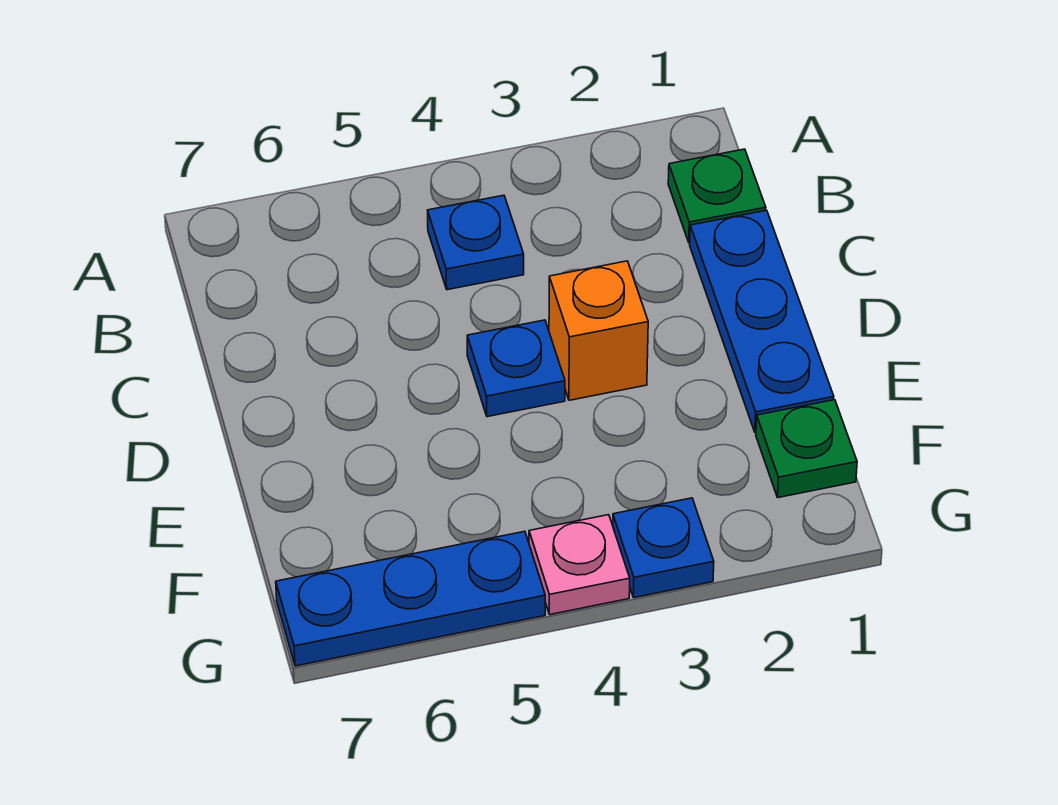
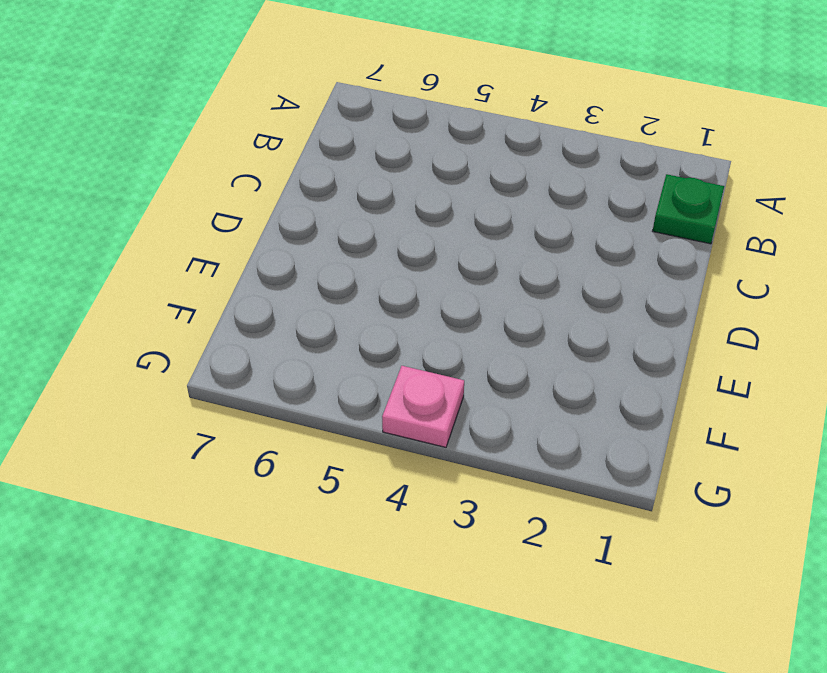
none -> blue plate B4 level 1
none -> blue plate C1:E1 level 1

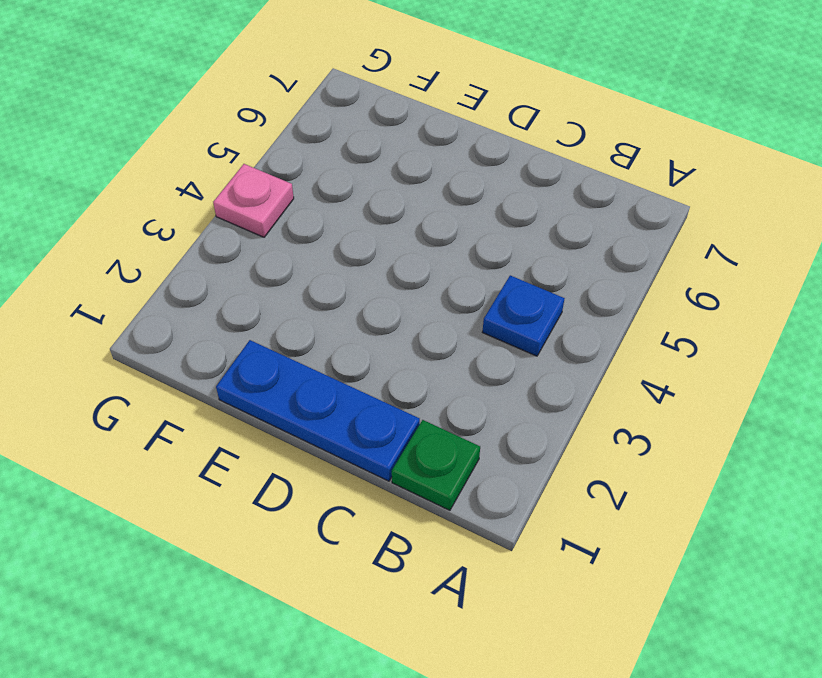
none -> orange brick D3 level 1
none -> blue plate D4 level 1

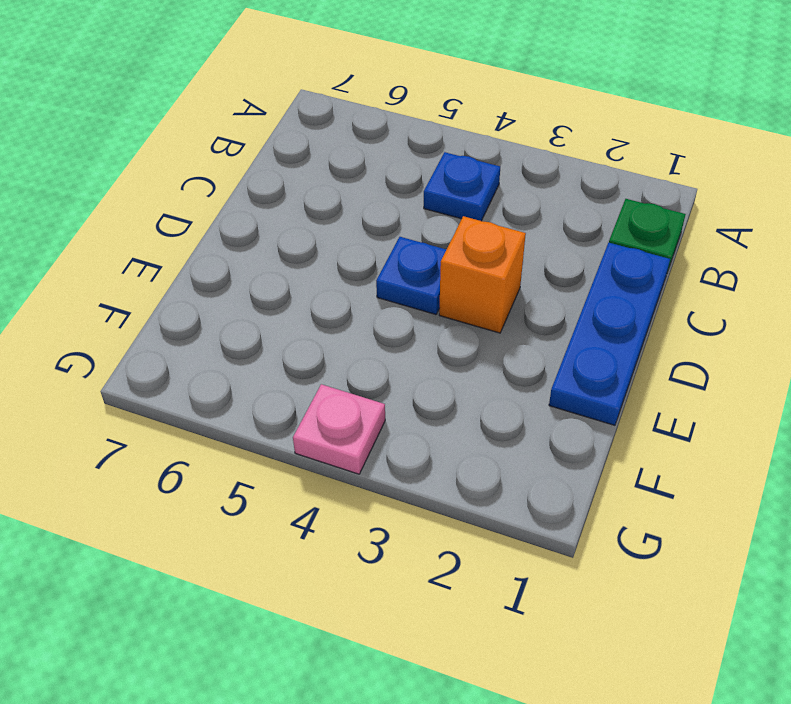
none -> green plate F1 level 1
none -> blue plate G3 level 1

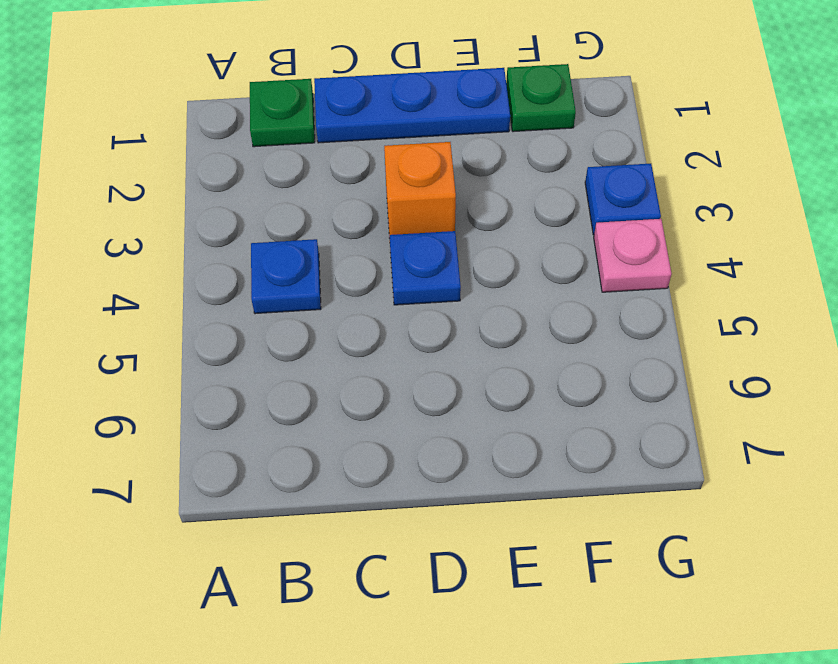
none -> blue plate G5:G7 level 1

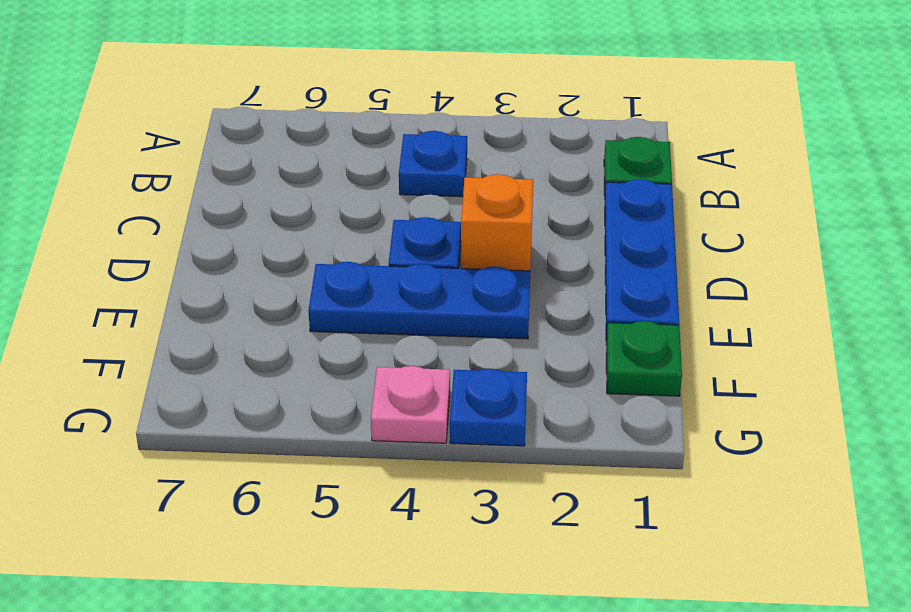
blue plate E3:E5 level 1 -> blue plate G5:G7 level 1

